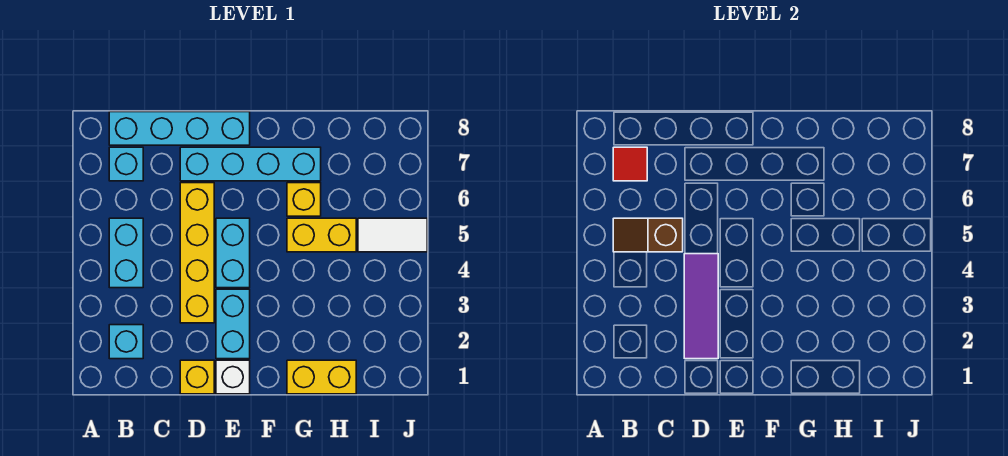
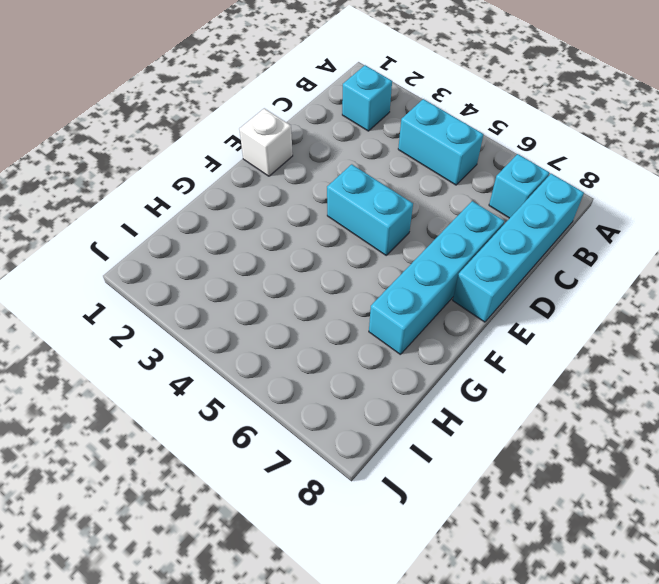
none -> yellow brick D1 level 1
none -> yellow brick D3:D6 level 1
none -> cyan brick E2:E3 level 1

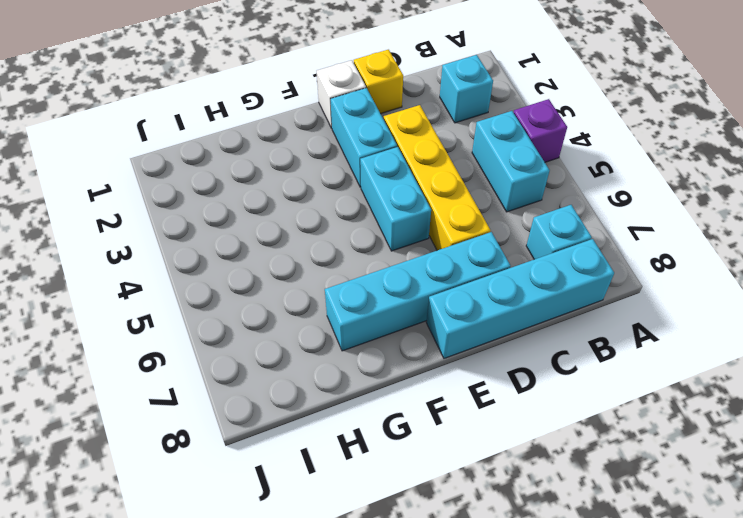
purple brick A4 level 1 -> none
none -> yellow brick G1:H1 level 1
none -> yellow brick G5:H5 level 1
none -> yellow brick G6 level 1

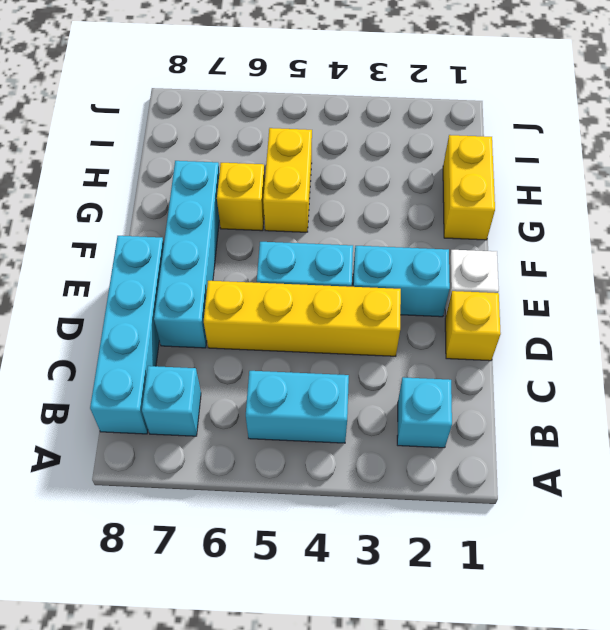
none -> white tile I5:J5 level 1
none -> brown slope B5:C5 level 2 top C
none -> red tile B7 level 2

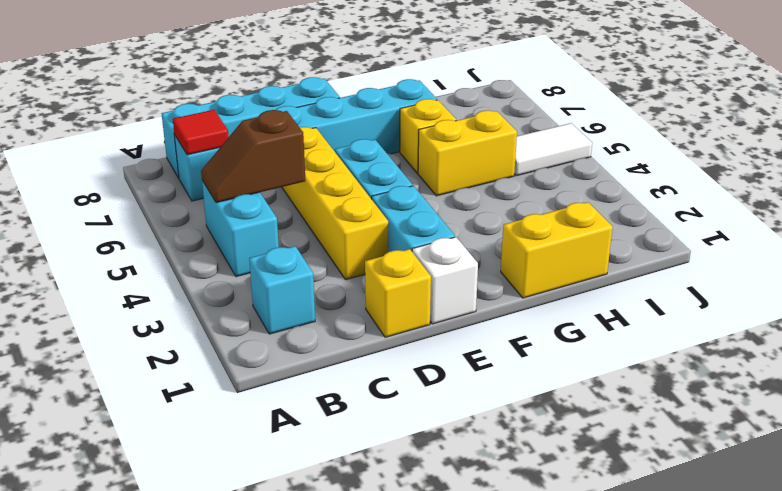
none -> purple tile D2:D4 level 2

